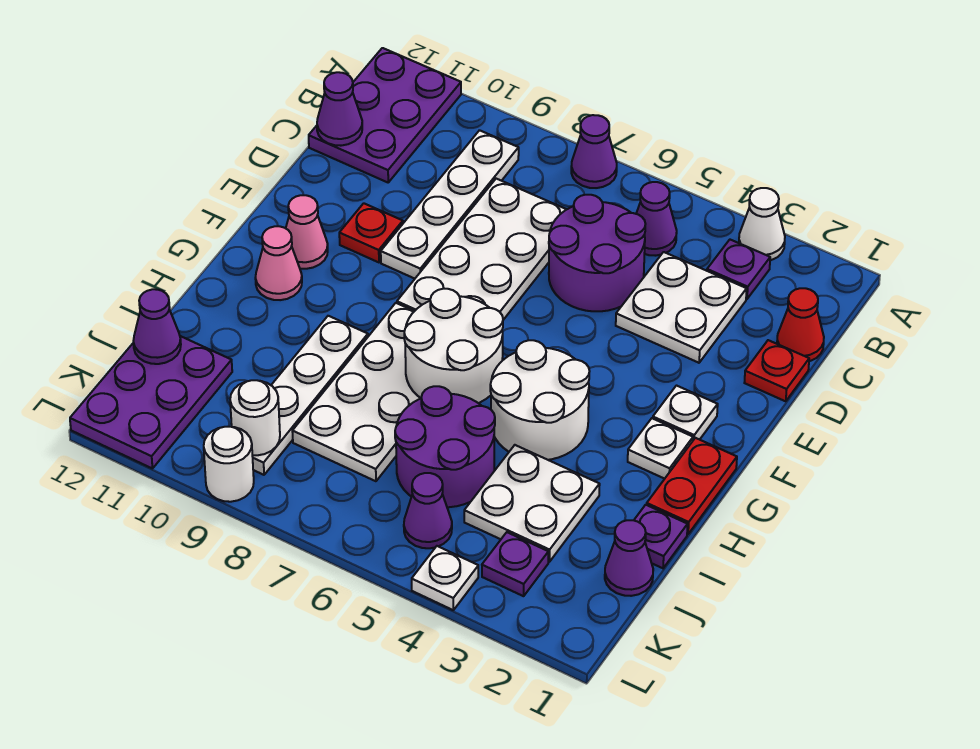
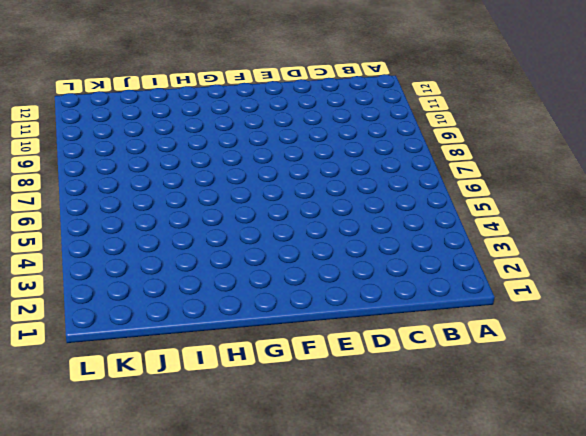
none -> white cone A3 level 1
none -> purple cone A7 level 1
none -> purple plate A11:C12 level 1
none -> purple plate B3 level 1

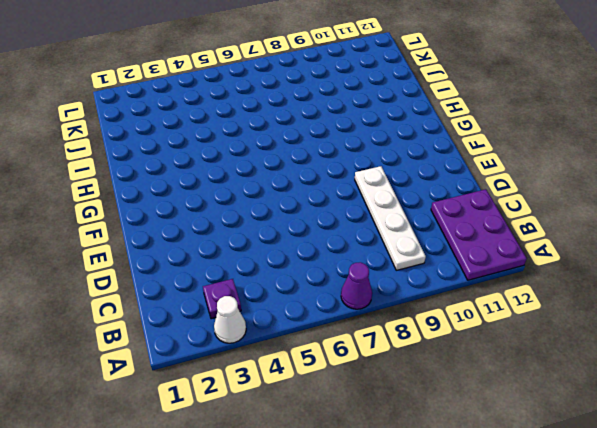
none -> purple cone B5 level 1
none -> red cone C1 level 1
none -> white plate C3:D4 level 1
none -> purple round brick C5:D6 level 1

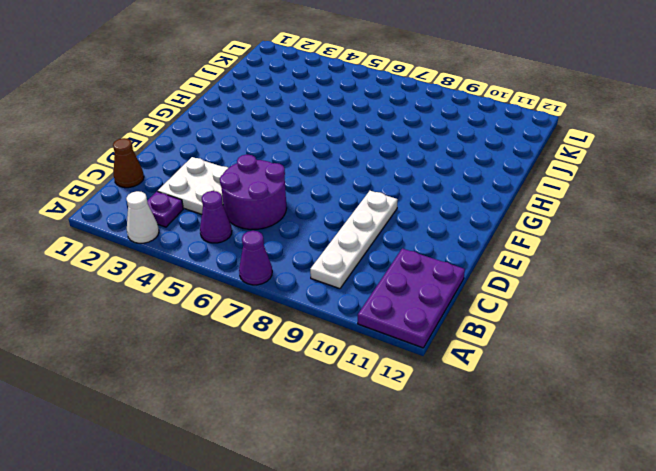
brown cone C1 level 1 -> red cone C1 level 1
none -> white plate C7:F8 level 1
none -> red plate D1 level 1
none -> red plate E10 level 1
none -> white plate F2 level 1

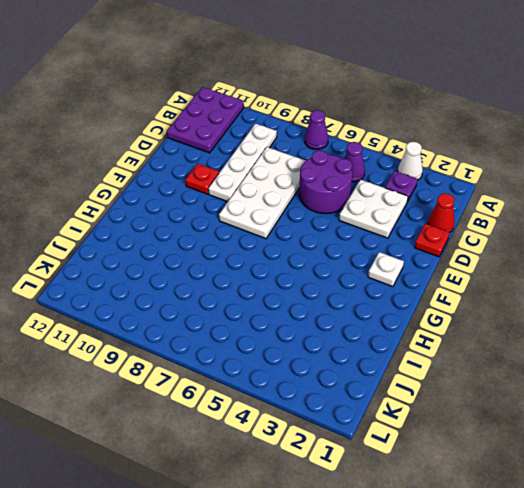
none -> pink cone F11 level 1
none -> red plate G1:H1 level 1
none -> white plate G2 level 1
none -> white round brick G4:H5 level 1

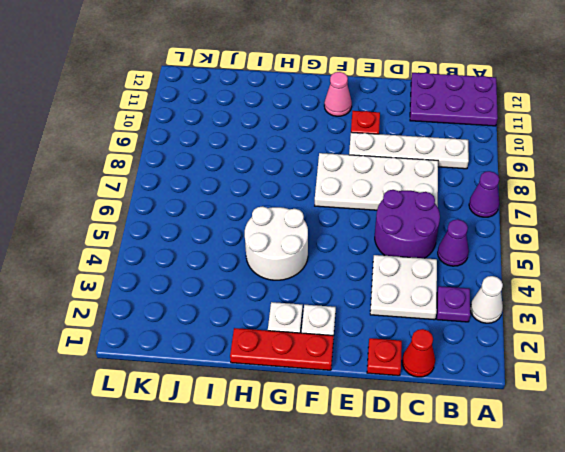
red plate F1:H1 level 1 -> red plate G1:H1 level 1
none -> white plate G7:J8 level 1
none -> pink cone G11 level 1
none -> white plate H9:K9 level 1
none -> purple plate I1 level 1

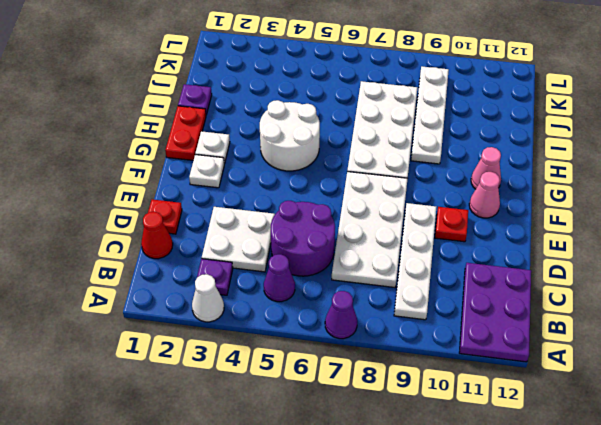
none -> white plate I3:J4 level 1
none -> purple round brick I5:J6 level 1
none -> purple cone J1 level 1
none -> purple plate J11:L12 level 1

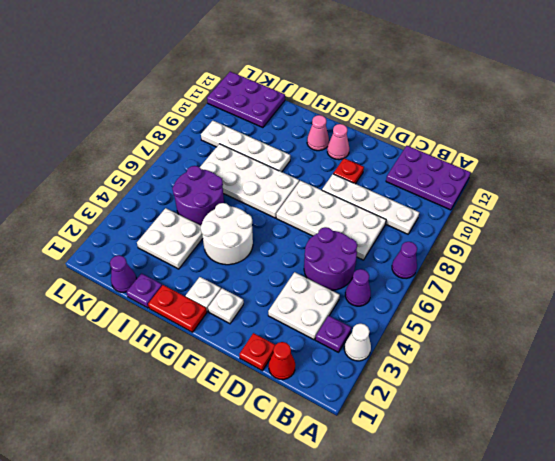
none -> purple plate K3 level 1
none -> purple cone K5 level 1
none -> white plate L4 level 1
none -> white round brick L9 level 1

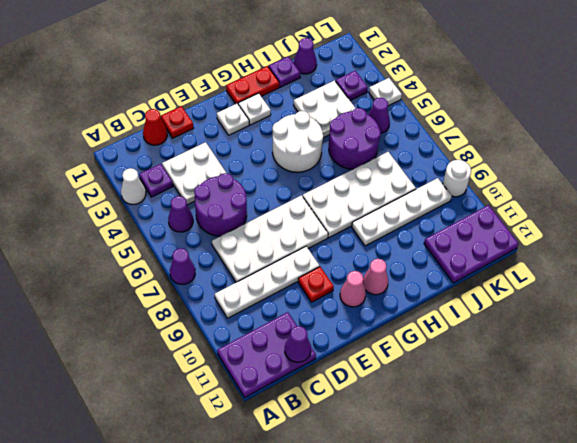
none -> white round brick G6:H7 level 2
none -> purple cone J12 level 2
none -> white round brick K9 level 2

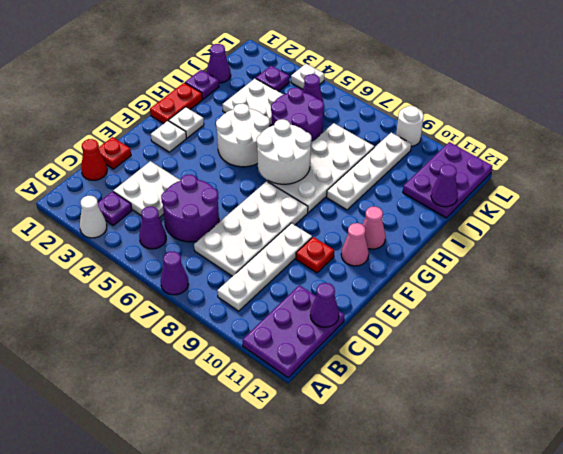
none -> white round brick K9 level 2

